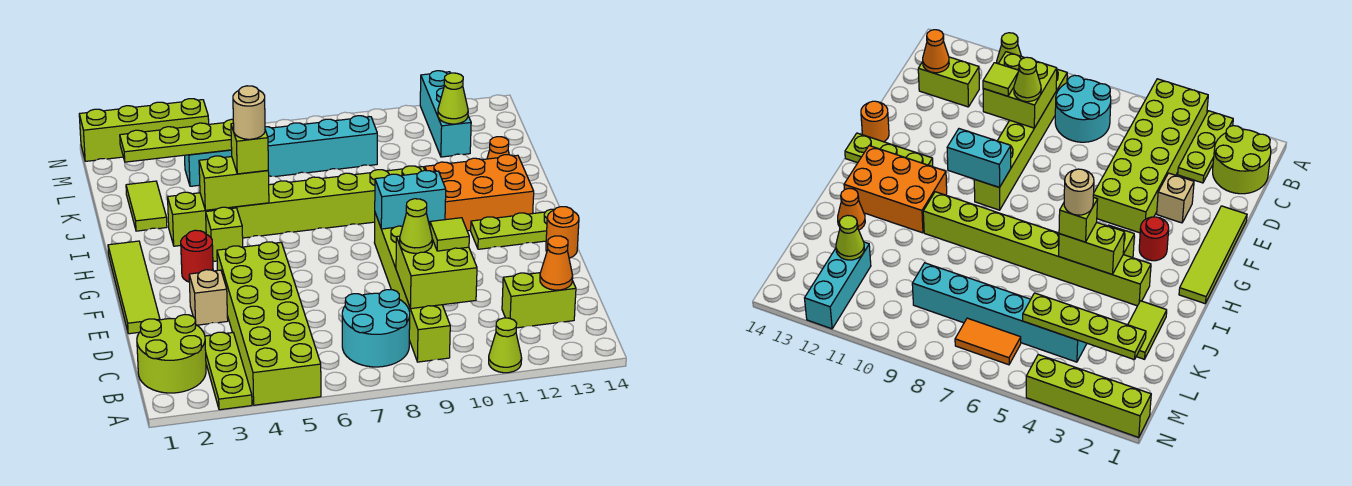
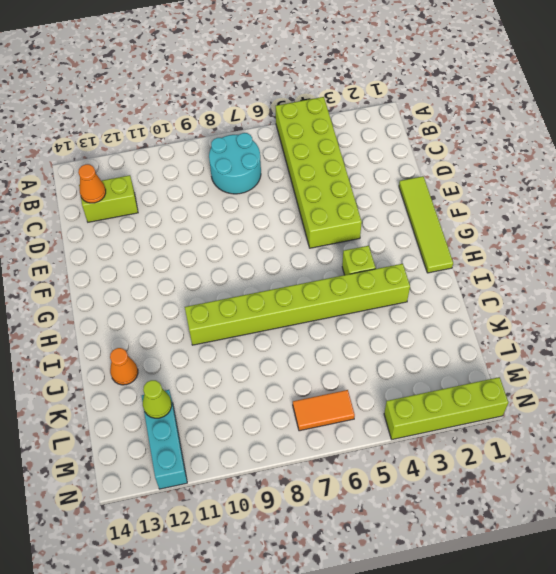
none -> lime plate A3:C3 level 1
none -> lime cone A11 level 1
none -> lime round brick B1:C2 level 1
none -> lime brick B9:G9 level 1

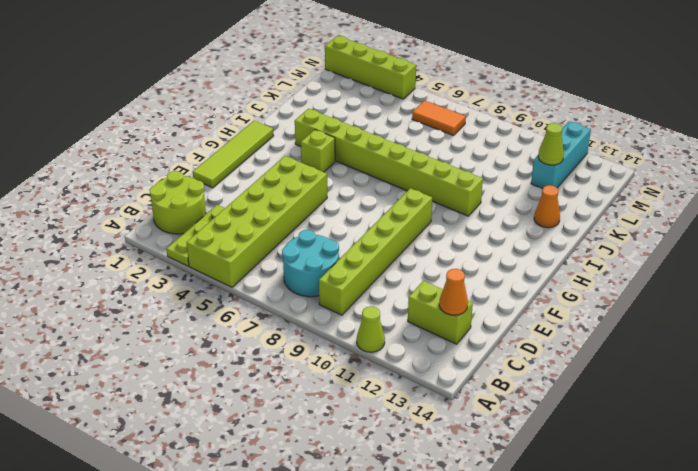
none -> tan brick E3 level 1
none -> orange round brick F14 level 1
none -> red round brick G3 level 1
none -> lime plate G12:G14 level 1

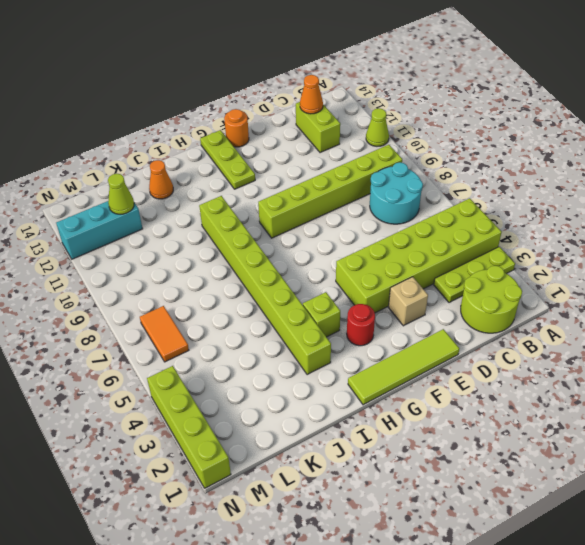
none -> orange brick H11:I13 level 1
none -> lime tile J2:K2 level 1
none -> cyan brick L4:L9 level 1
none -> lime brick C9:D10 level 2

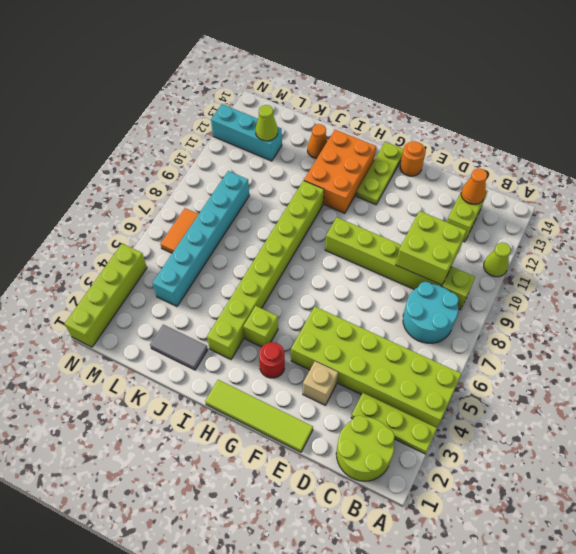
grey tile J2:K2 level 1 -> lime tile J2:K2 level 1
none -> cyan brick G9:G10 level 2
none -> lime brick I4:I5 level 2
none -> lime plate L2:L5 level 2
none -> lime cone D9 level 3

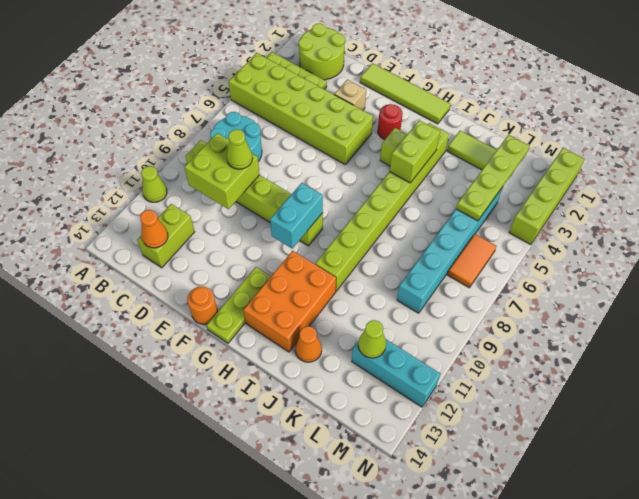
none -> lime tile D10 level 3
none -> lime brick I5 level 3
none -> tan round brick I5 level 4

